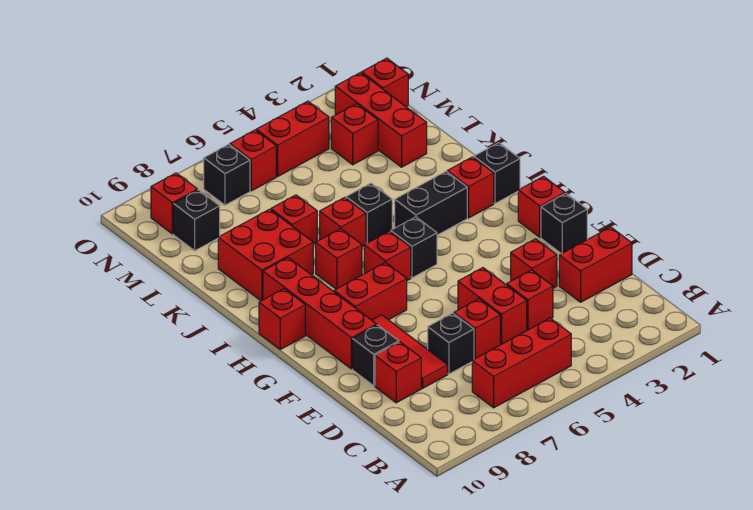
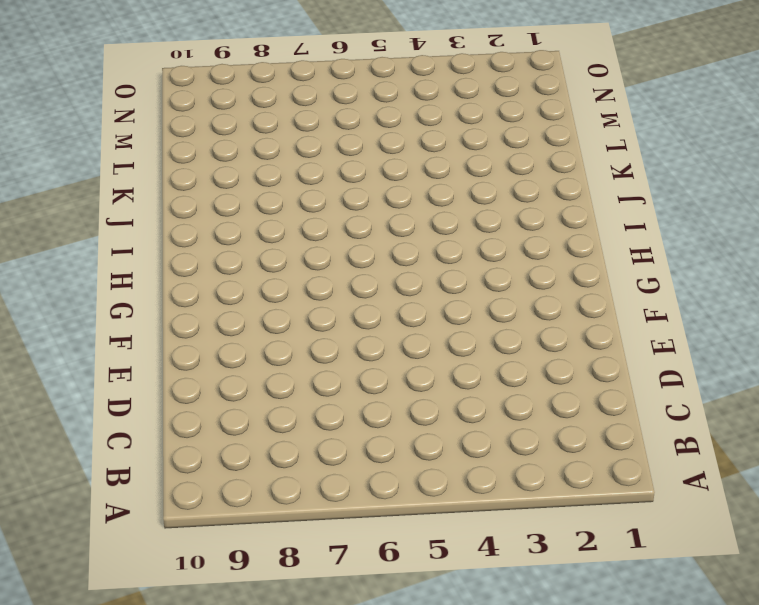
none -> red brick B5:B7 level 1
none -> red brick D1:D2 level 1
none -> red brick D4 level 1
none -> red brick D5:E5 level 1

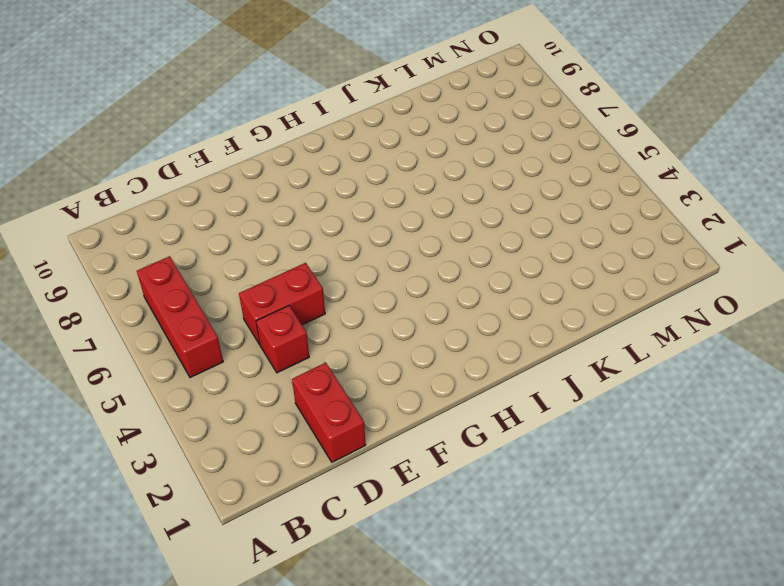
none -> red brick D6 level 1
none -> black brick D7 level 1
none -> red tile D8:F8 level 1
none -> red brick D9 level 1

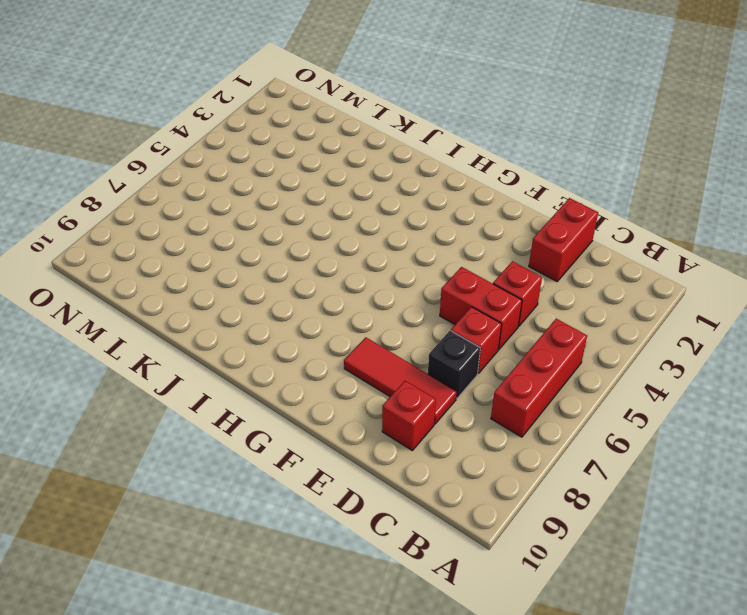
none -> red brick E3 level 1
none -> black brick E9 level 1
none -> black brick F1 level 1
none -> red brick F9:I9 level 1

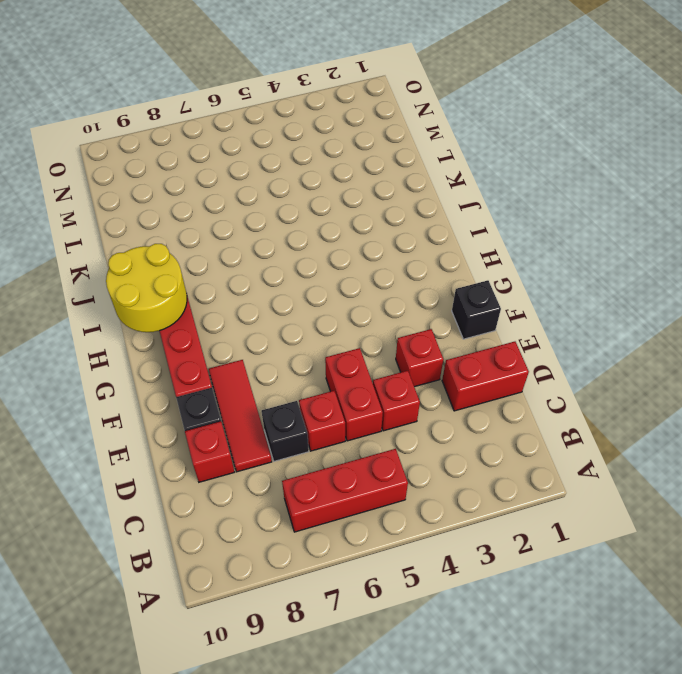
yellow round brick H9:I10 level 2 -> none
none -> red brick G1 level 1
none -> red brick G7:G8 level 1
none -> black brick H5 level 1
none -> red brick H6 level 1

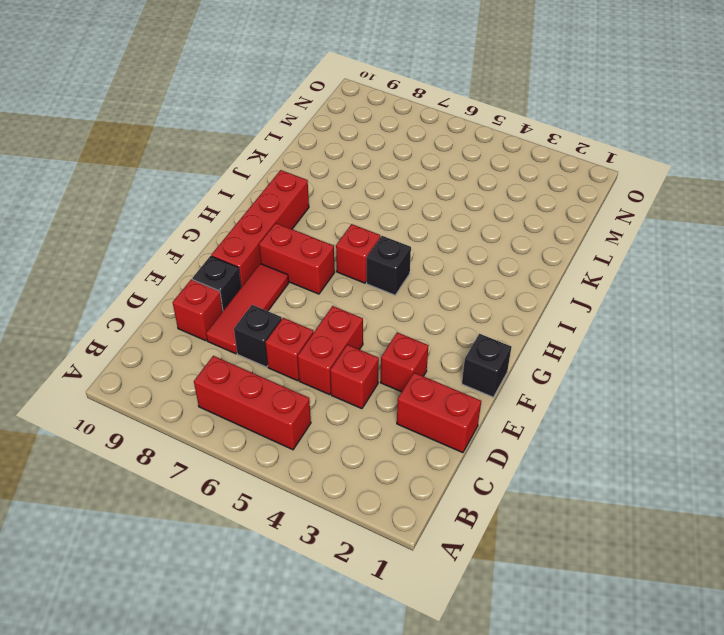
none -> red brick G1 level 1
none -> red brick H10 level 1
none -> black brick I1 level 1
none -> red brick I2 level 1

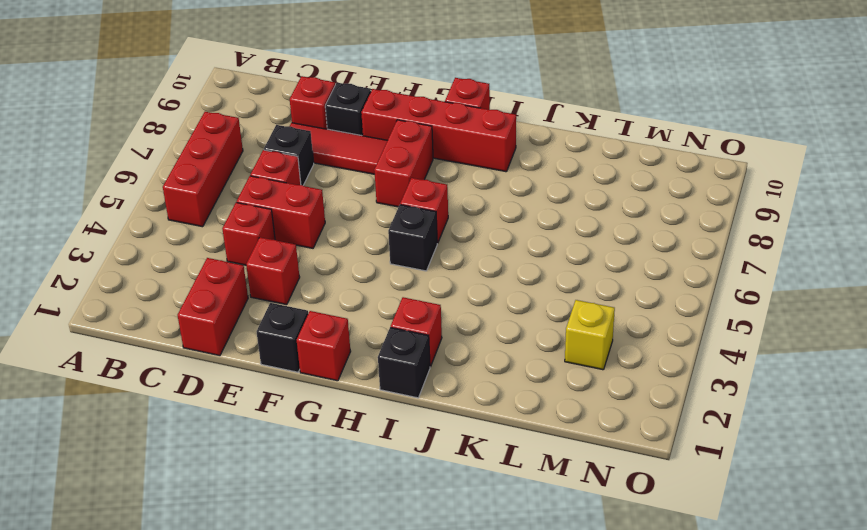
yellow brick M3 level 1 -> red brick M3 level 1
none -> black brick I3:I4 level 1
none -> red brick I7 level 1
none -> black brick J5 level 1
none -> red brick J6 level 1

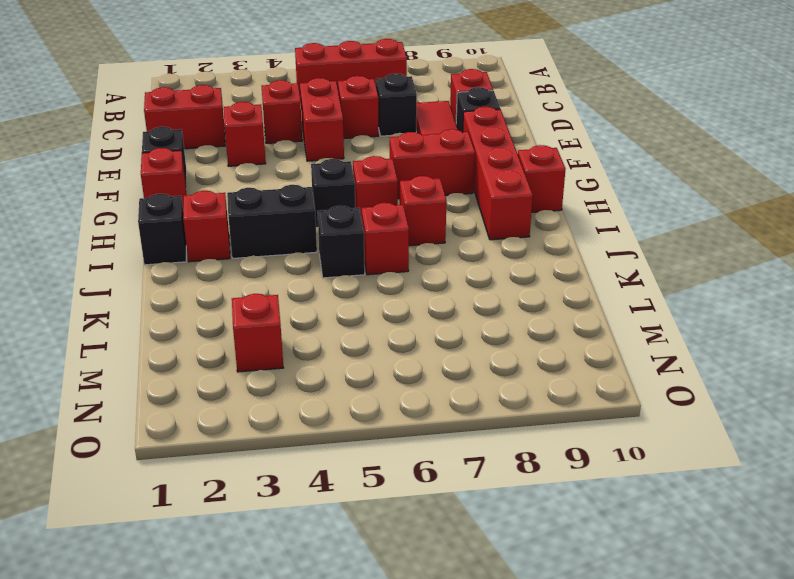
none -> red brick J8:K9 level 1
none -> red brick K7 level 1
none -> red brick L2:N2 level 1
none -> black brick M9 level 1

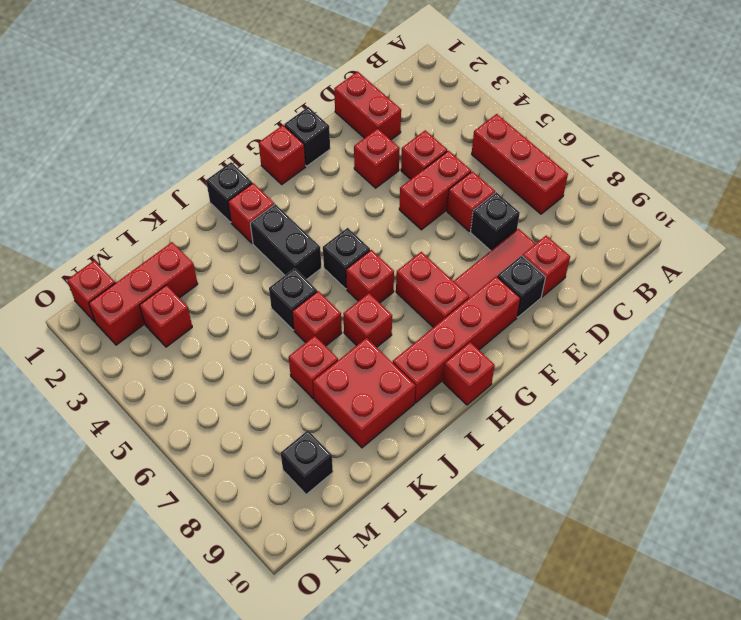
none -> red brick N4:N5 level 1
none -> red brick N6 level 1
none -> black brick N7 level 1
none -> red brick N9 level 1

